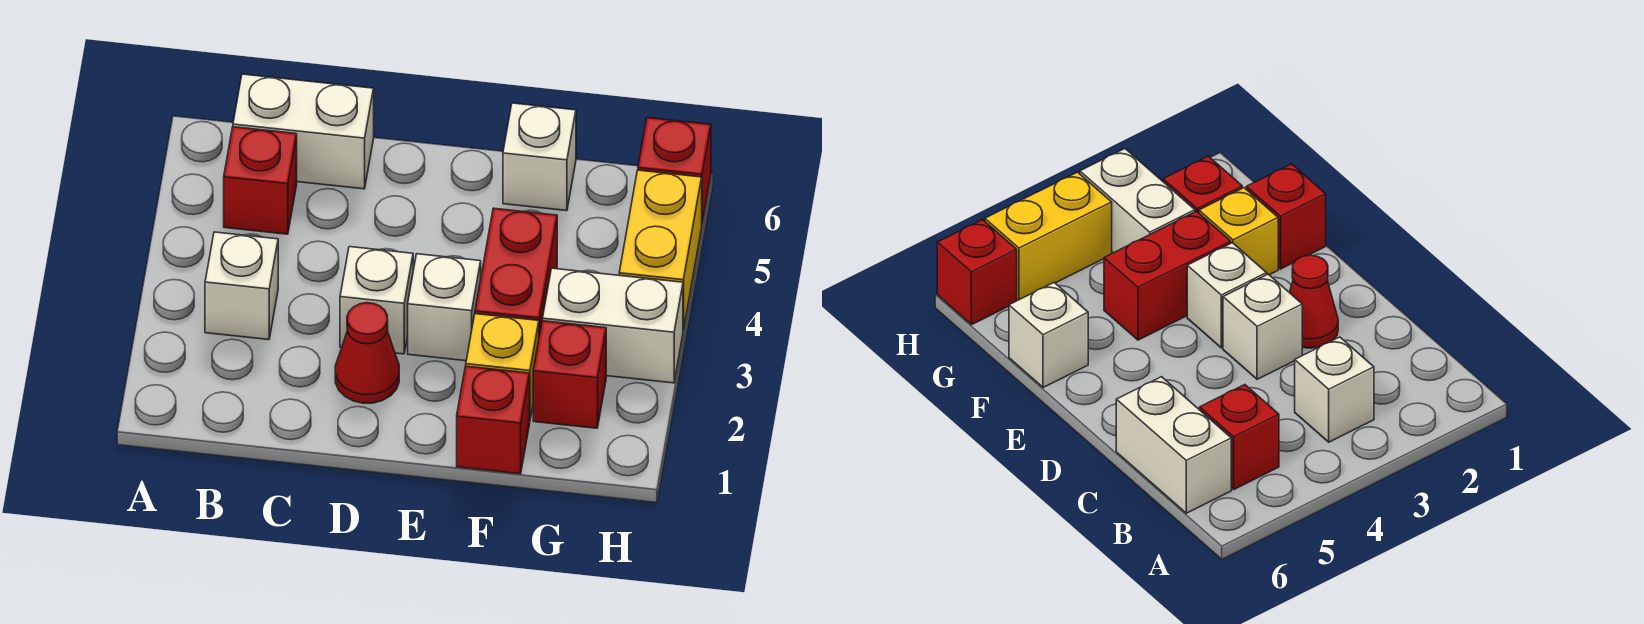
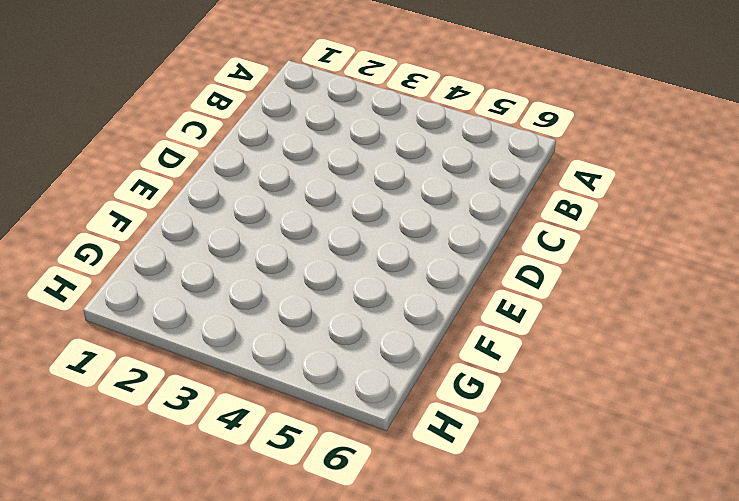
none -> white brick B3 level 1
none -> red brick B5 level 1
none -> white brick B6:C6 level 1

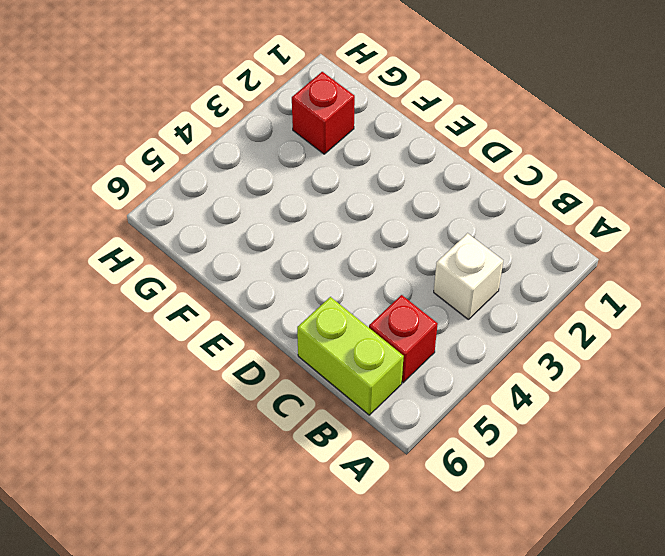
lime brick B6:C6 level 1 -> white brick B6:C6 level 1
none -> red cone D2 level 1
none -> white brick D3 level 1
none -> white brick E3 level 1

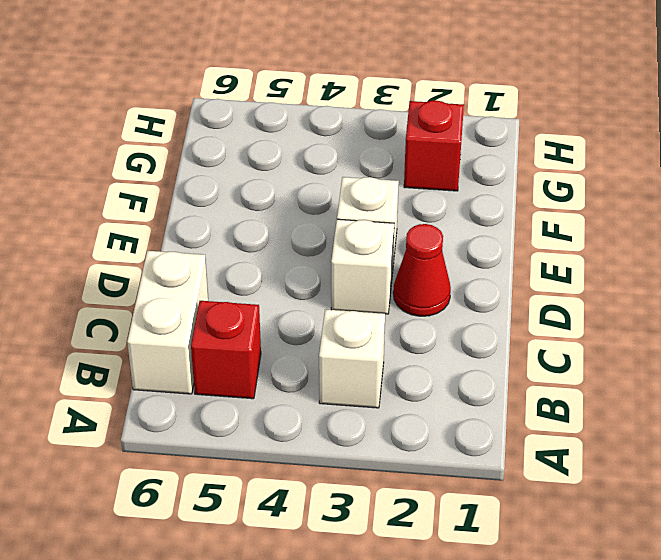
none -> red brick F1 level 1
none -> yellow brick F2 level 1
none -> red brick F3:F4 level 1

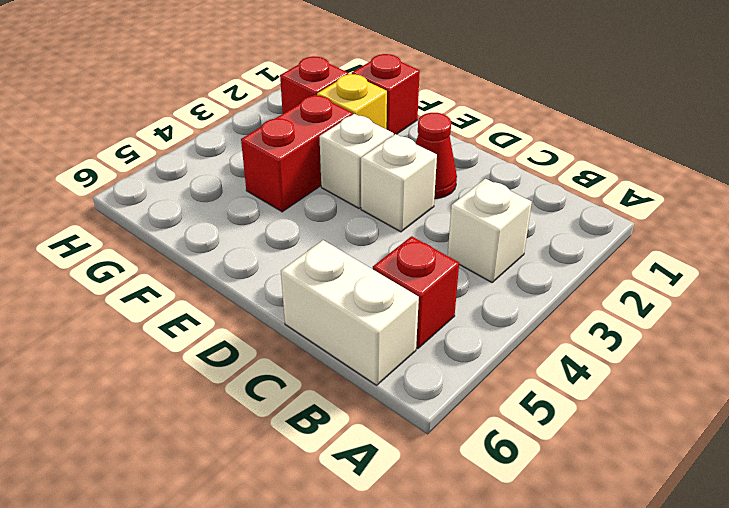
none -> white brick F6 level 1
none -> white brick G3:H3 level 1
none -> yellow brick H4:H5 level 1

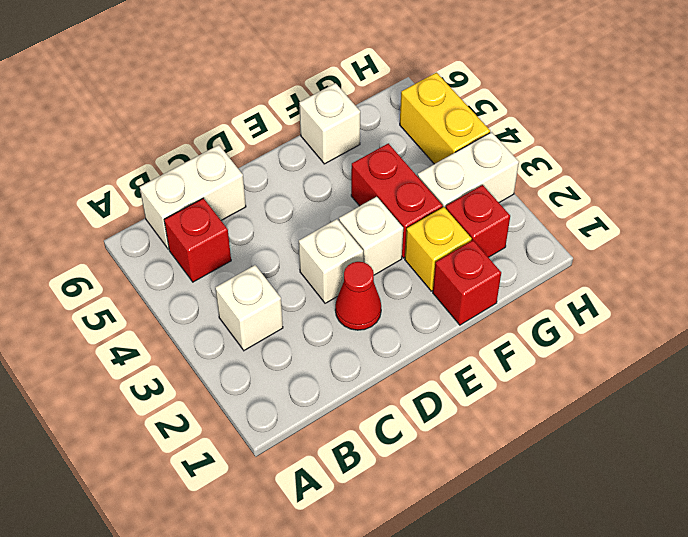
none -> red brick H6 level 1

